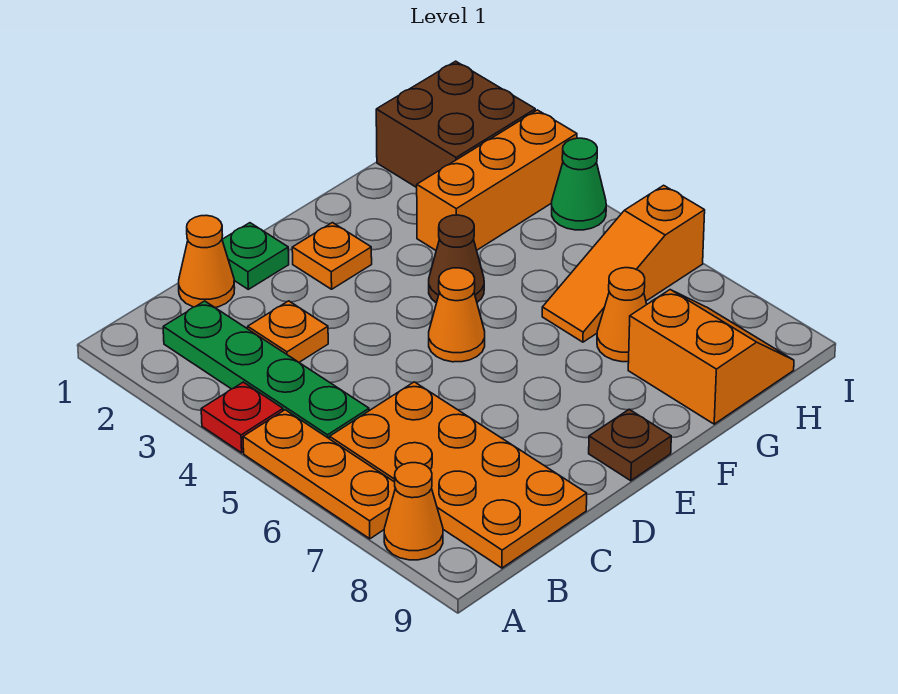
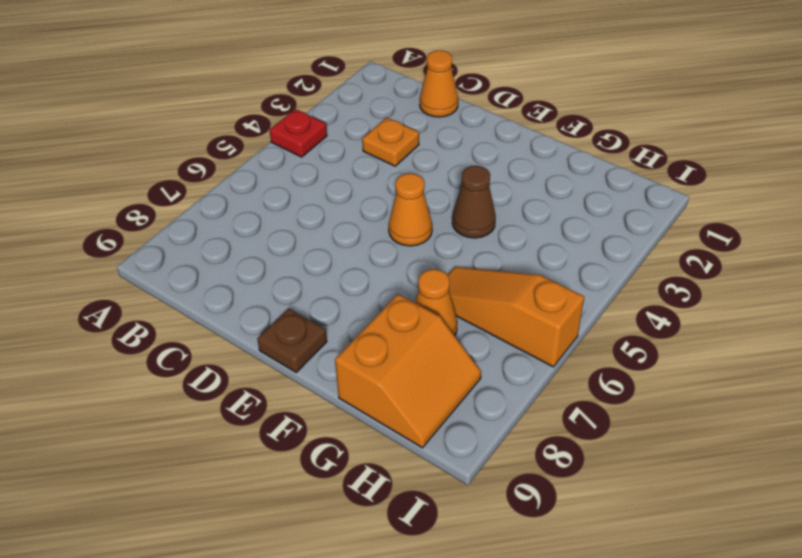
none -> orange plate A5:A7 level 1
none -> orange cone A8 level 1
none -> green plate B2:B5 level 1

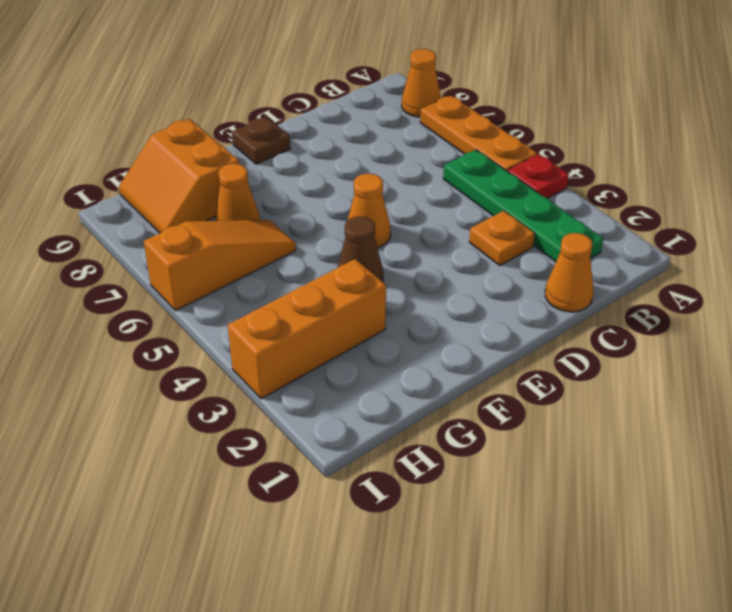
none -> orange plate B6:C9 level 1
none -> green plate D1 level 1
none -> orange plate E2 level 1

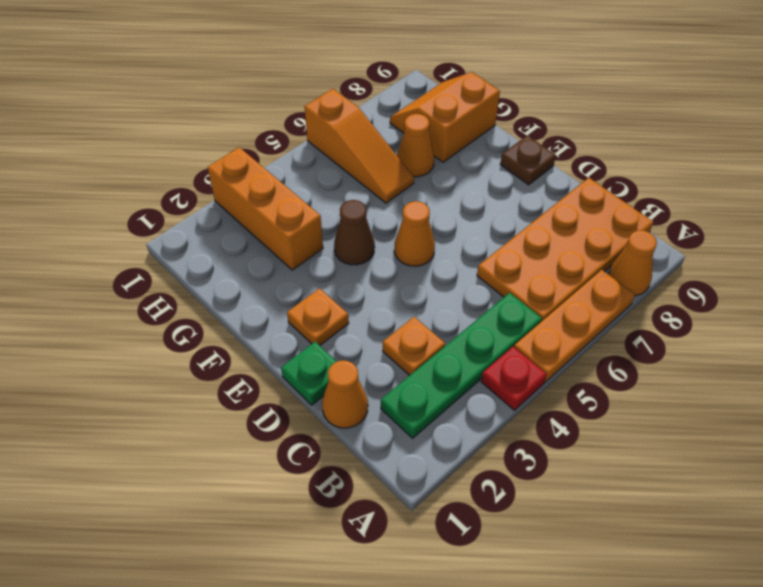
none -> brown brick H1:I2 level 1
none -> green cone I4 level 1

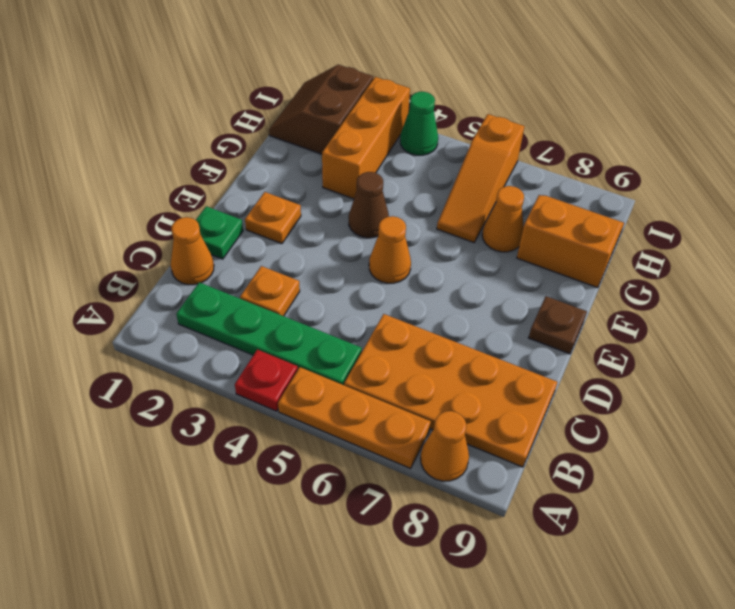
brown slope H1:I2 level 1 top 2 -> brown brick H1:I2 level 1

